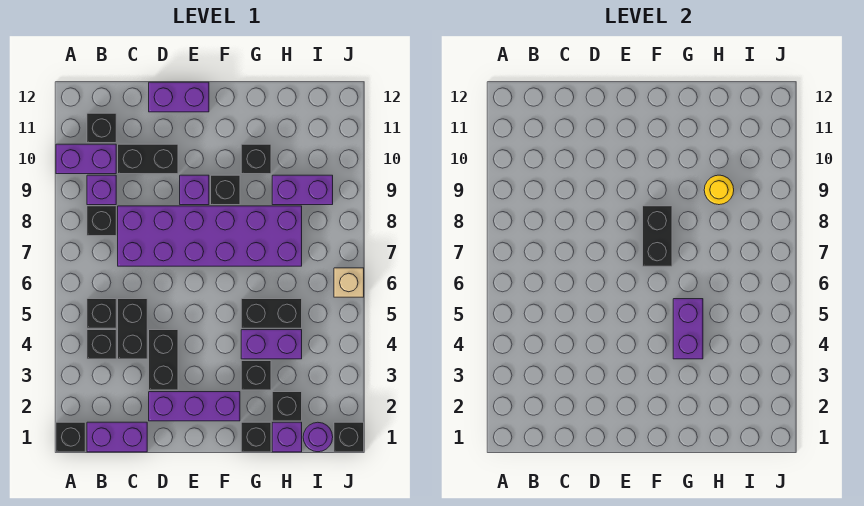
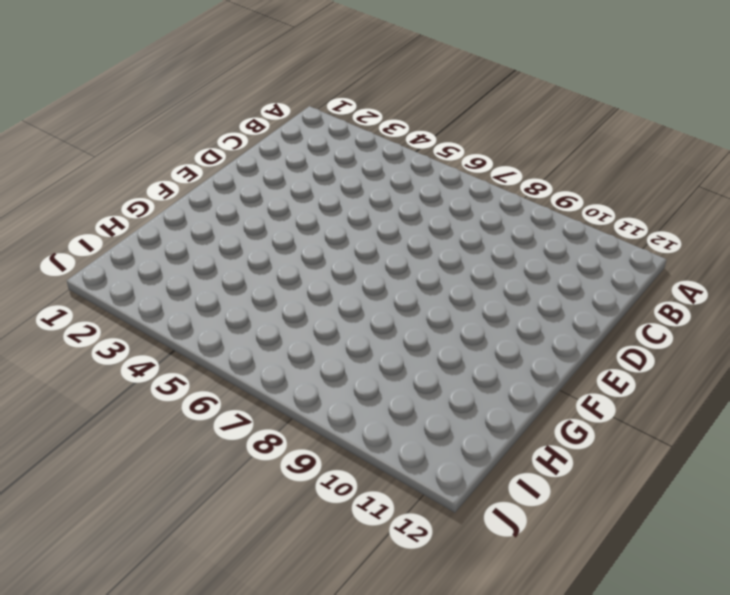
none -> black brick A1 level 1
none -> purple brick A10:B10 level 1
none -> purple brick B1:C1 level 1
none -> black brick B4 level 1

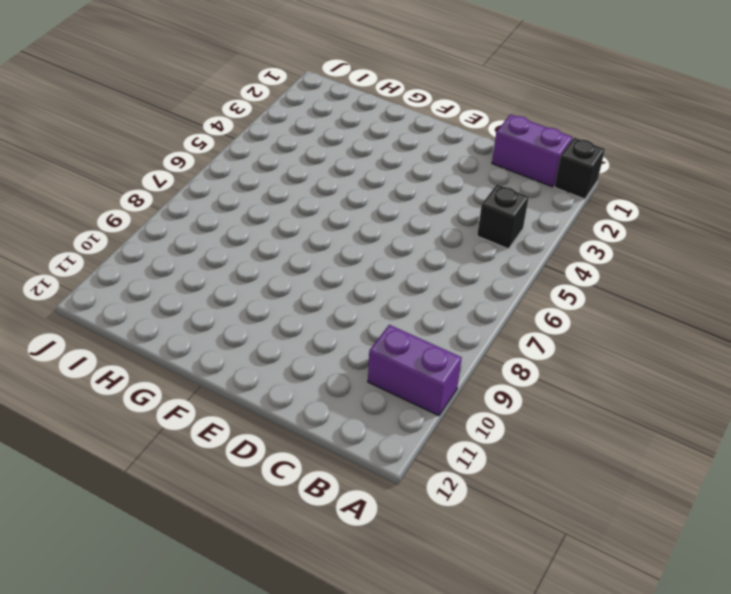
none -> black brick B5 level 1
none -> black brick B8 level 1
none -> purple brick B9 level 1
none -> black brick B11 level 1

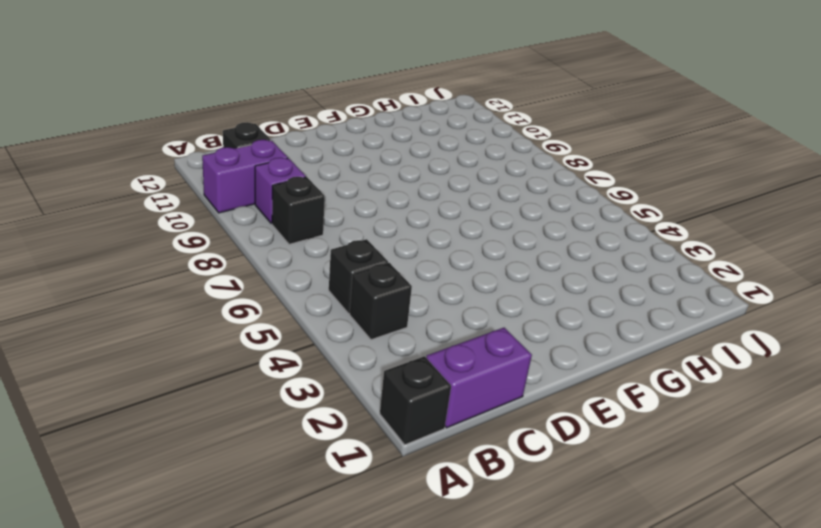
none -> black brick C4:C5 level 1
none -> purple brick C7:H8 level 1
none -> black brick C10:D10 level 1
none -> purple brick D2:F2 level 1

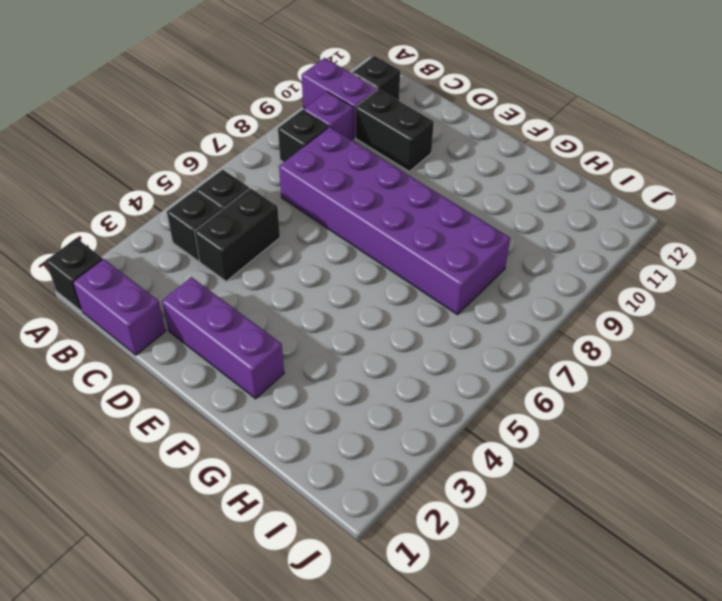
none -> black brick D3:D4 level 1
none -> purple brick D12:E12 level 1
none -> purple brick E9 level 1
none -> black brick F9 level 1

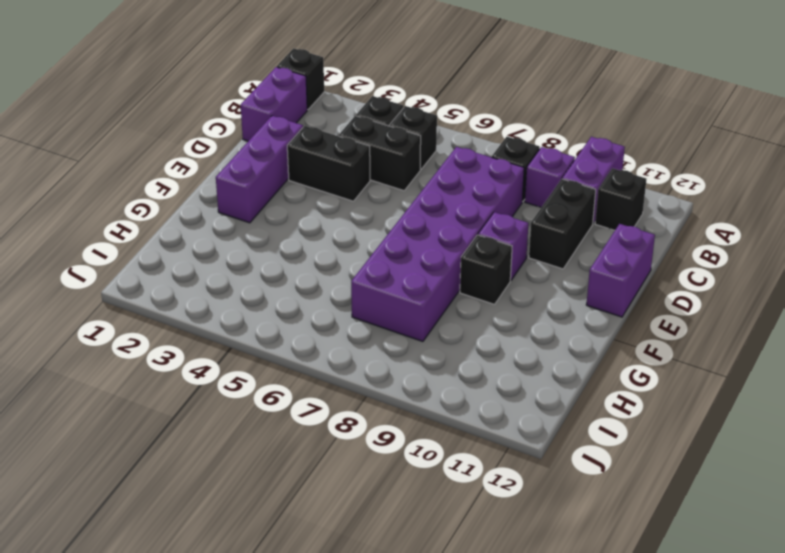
none -> black brick G1 level 1
none -> black brick G3 level 1
none -> purple brick G4:H4 level 1
none -> black brick G5:H5 level 1

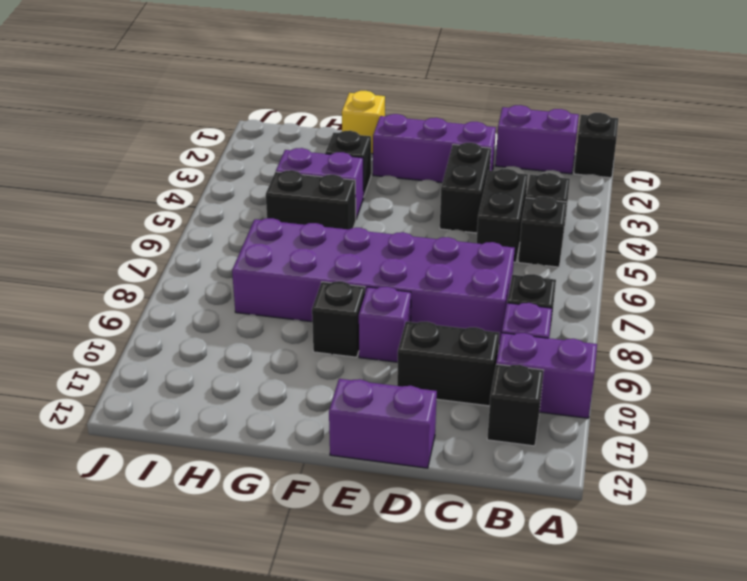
yellow brick G1 level 1 -> black brick G1 level 1
none -> black brick G10 level 1
none -> purple brick H1 level 1
none -> black brick H2 level 1
none -> purple brick H9:I9 level 1

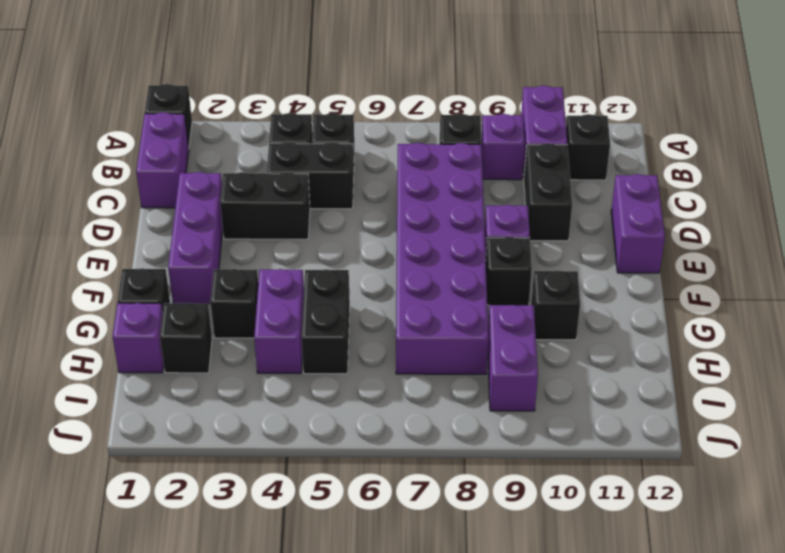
none -> purple round brick I1 level 1
none -> black brick J1 level 1
none -> tan brick J6 level 1
none -> black brick F7:F8 level 2

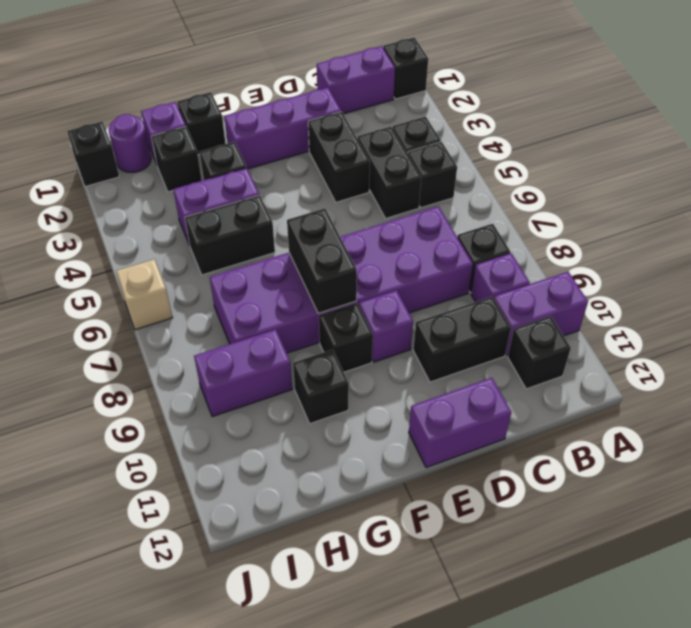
none -> purple brick G4:G5 level 2
none -> yellow round brick H9 level 2

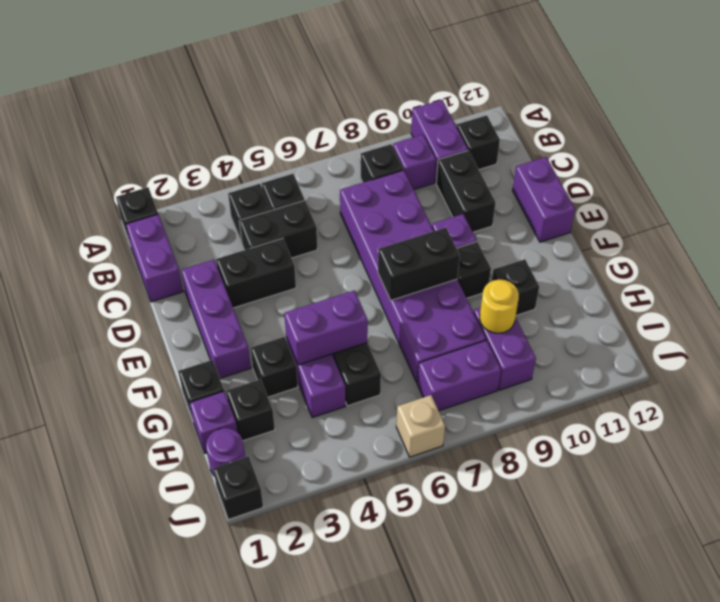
purple brick I7:I8 level 1 -> none

